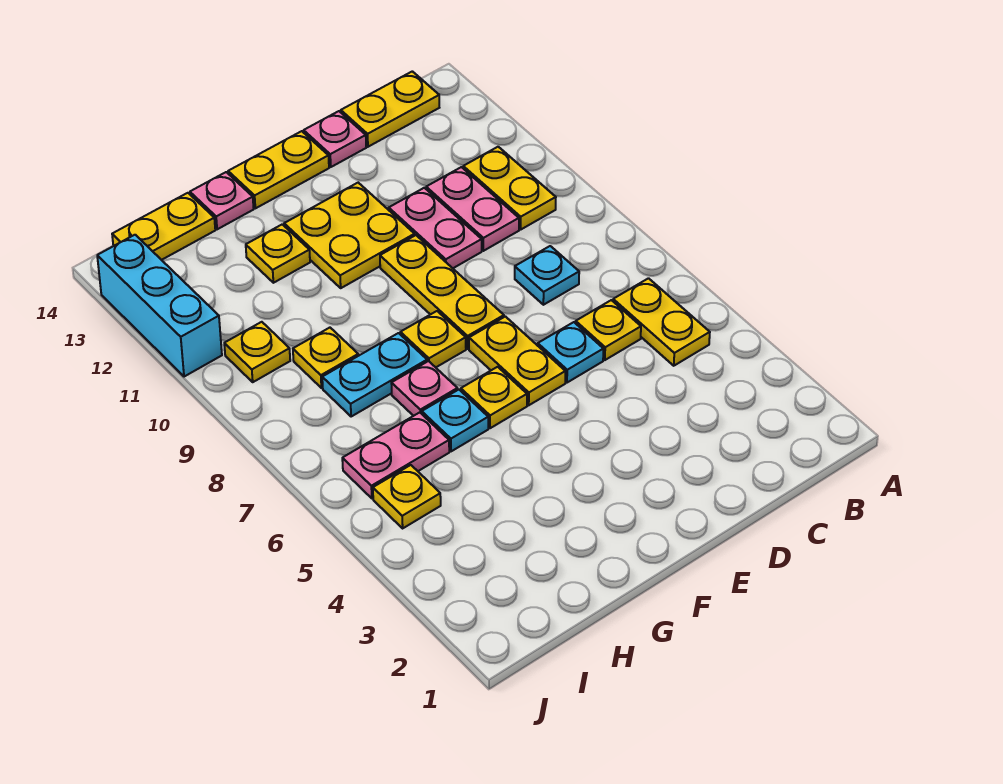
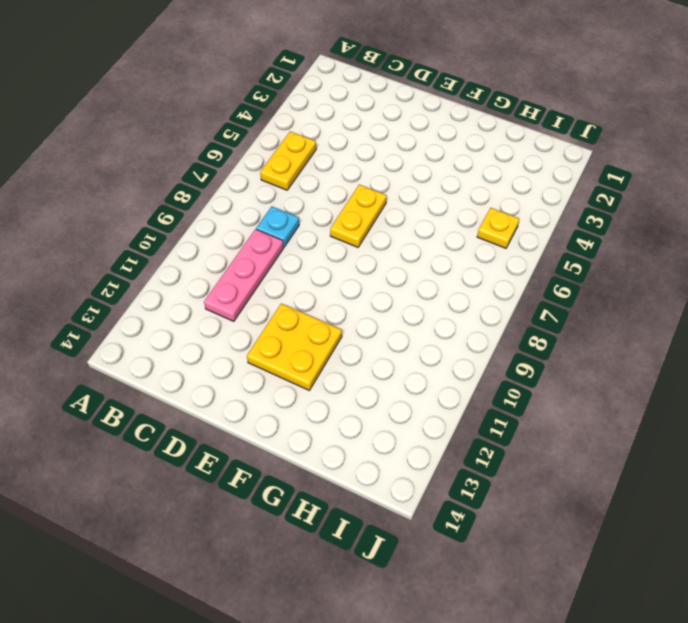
pink plate C9:C11 level 1 -> pink plate C10:C11 level 1
none -> yellow plate B10:B11 level 1
none -> yellow plate B14:C14 level 1
none -> yellow plate C6 level 1

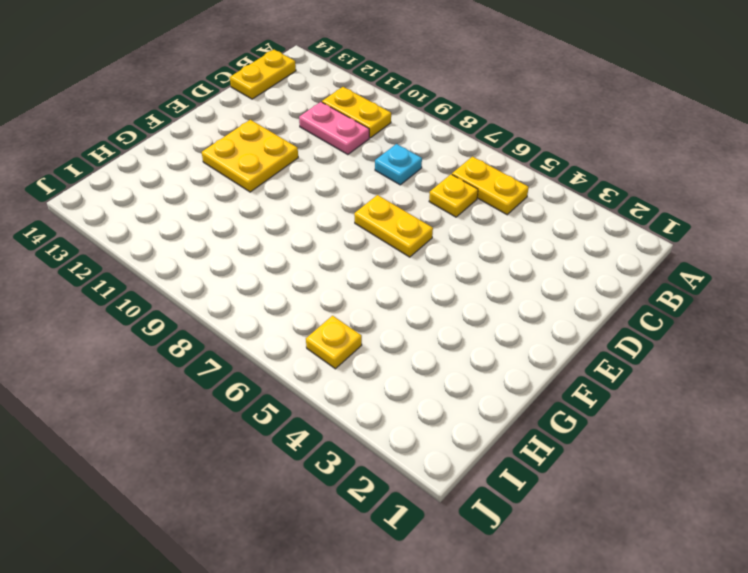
none -> cyan plate D6 level 1
none -> pink plate D10:D11 level 1
none -> pink plate D14 level 1

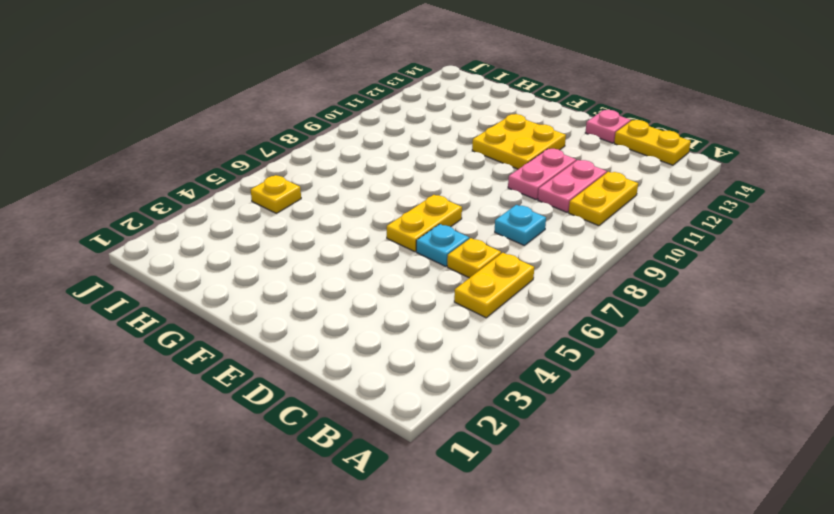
none -> yellow plate E8:E10 level 1
none -> yellow plate E14:F14 level 1
none -> yellow plate F6 level 1

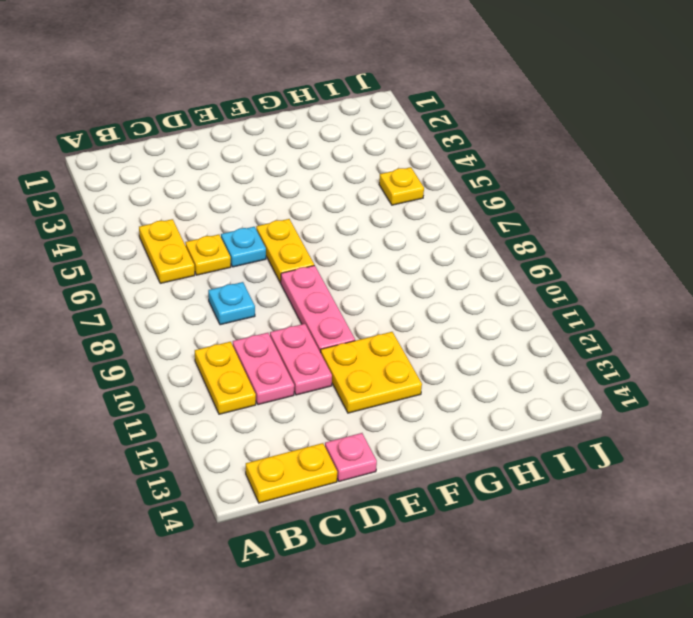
pink plate E8:E10 level 1 -> yellow plate E8:E10 level 1
none -> yellow plate E14:F14 level 1
none -> yellow plate F6 level 1
none -> yellow plate F8 level 1

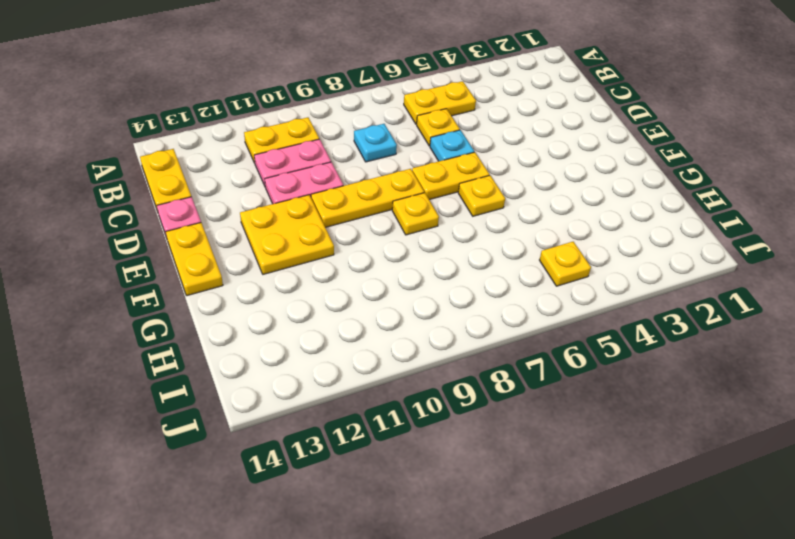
none -> cyan plate G6 level 1
none -> pink plate G7 level 1
none -> cyan plate G8:H8 level 1

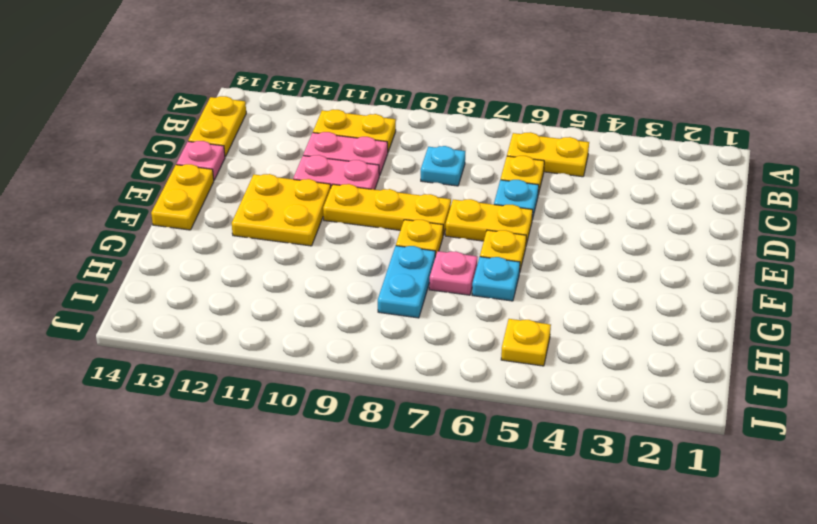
none -> yellow plate G12 level 1
none -> pink plate G14 level 1
none -> pink plate H6:I6 level 1

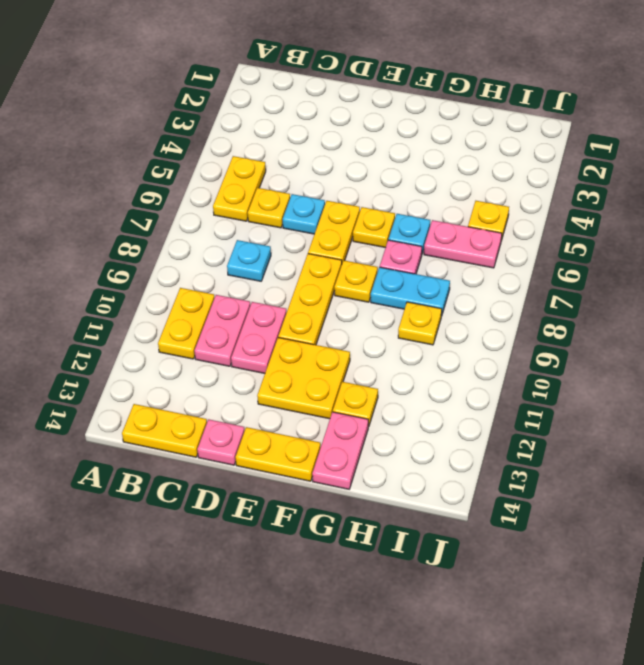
pink plate G13:G14 level 1 -> pink plate G14 level 1
none -> yellow plate H14:I14 level 1
none -> yellow plate I10 level 1
none -> cyan brick J11:J13 level 1

